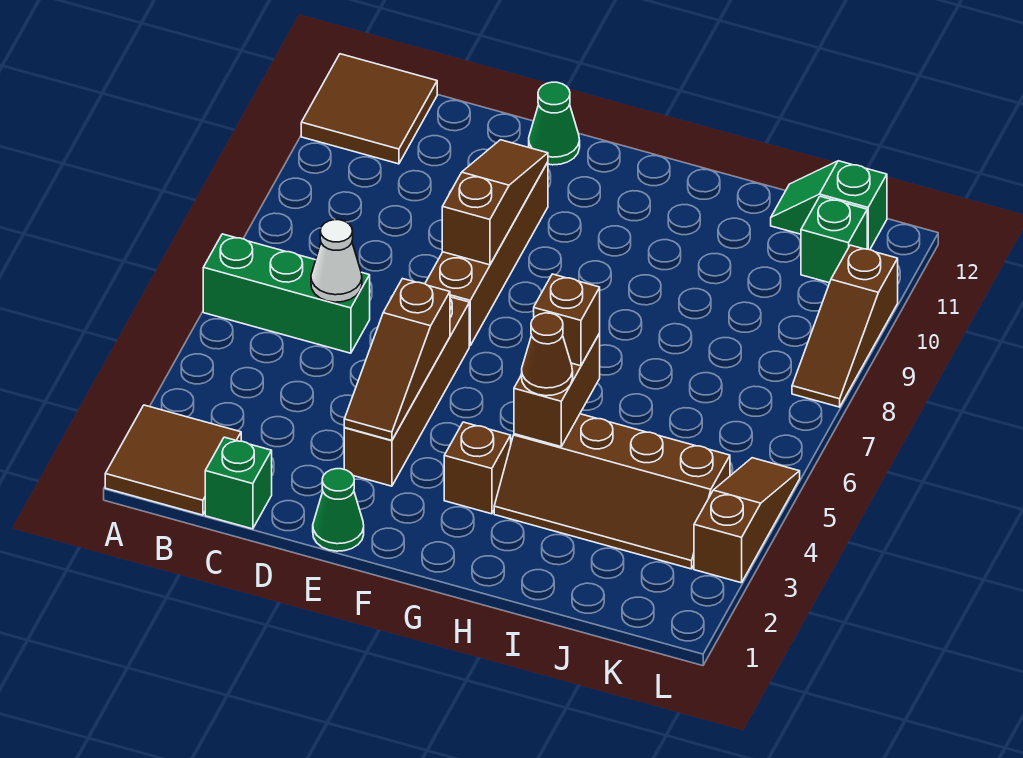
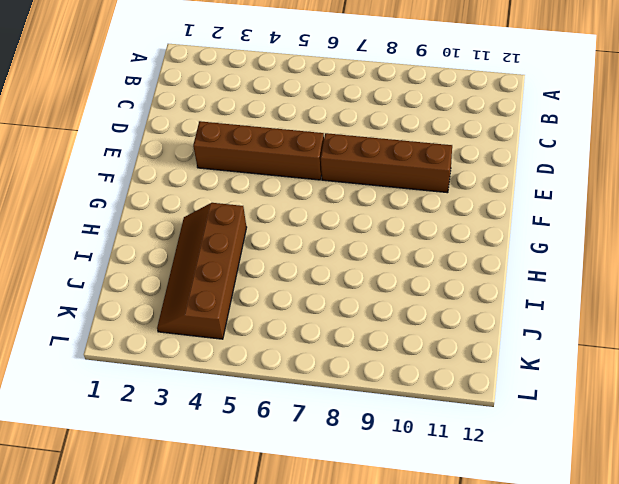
none -> brown tile A1:B2 level 1
none -> green brick A6:C6 level 1
none -> brown tile A11:B12 level 1

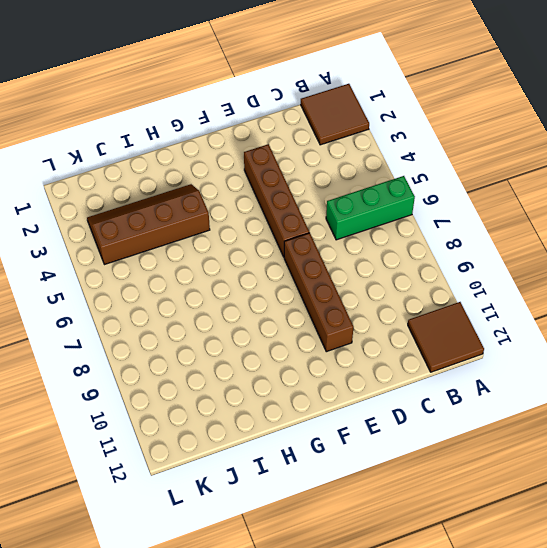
none -> green brick C1 level 1
none -> green cone E1 level 1
none -> green cone E12 level 1

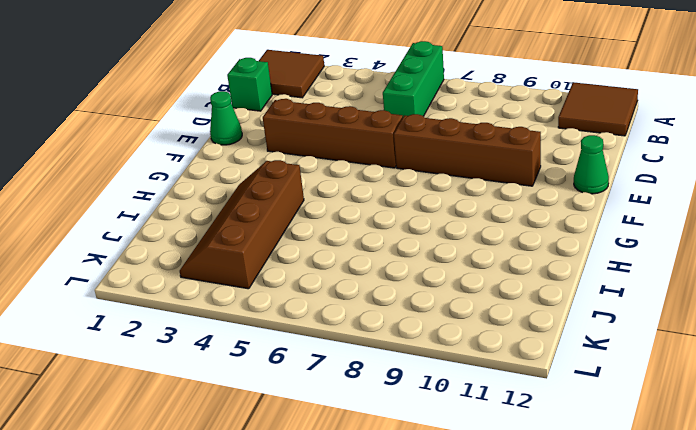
none -> brown brick G3 level 1
none -> green slope J12:K12 level 1 top K
none -> green brick K11 level 1

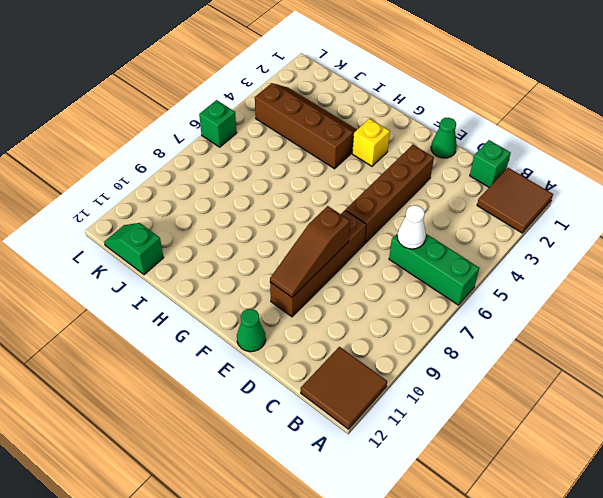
yellow brick G3 level 1 -> brown brick G3 level 1
green slope J12:K12 level 1 top J -> green slope J12:K12 level 1 top K
green brick L6 level 1 -> green brick K11 level 1
none -> brown slope L3:L5 level 1 top 3
none -> brown slope L8:L10 level 1 top 10
none -> brown slope E3:E5 level 2 top 5

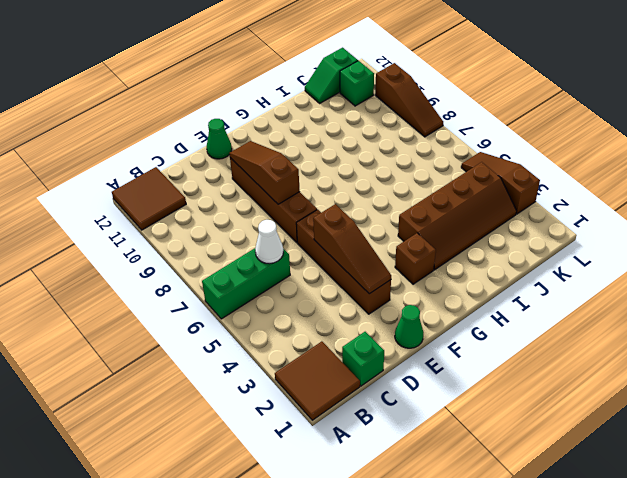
none -> brown brick H4:H5 level 2
none -> brown cone H4 level 3
none -> brown brick H5 level 3

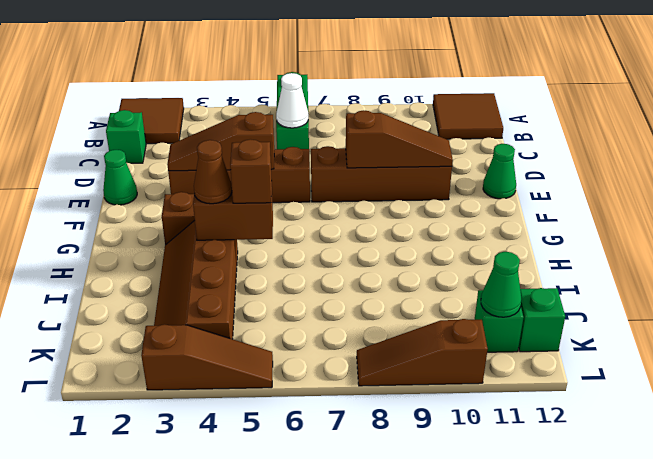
green cone K11 level 2 -> none

